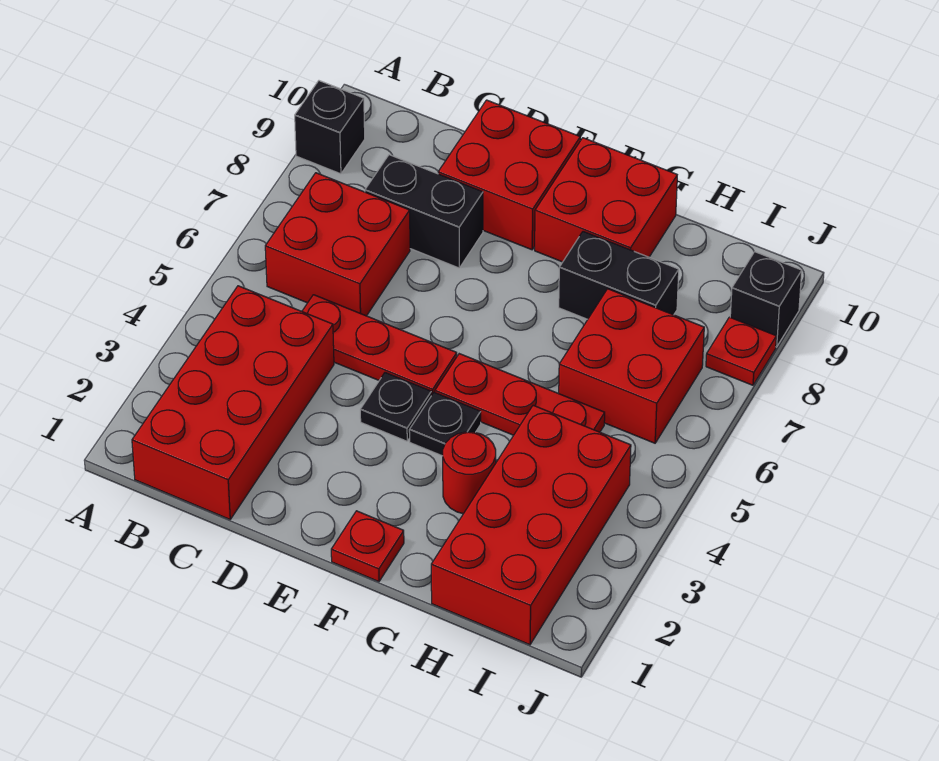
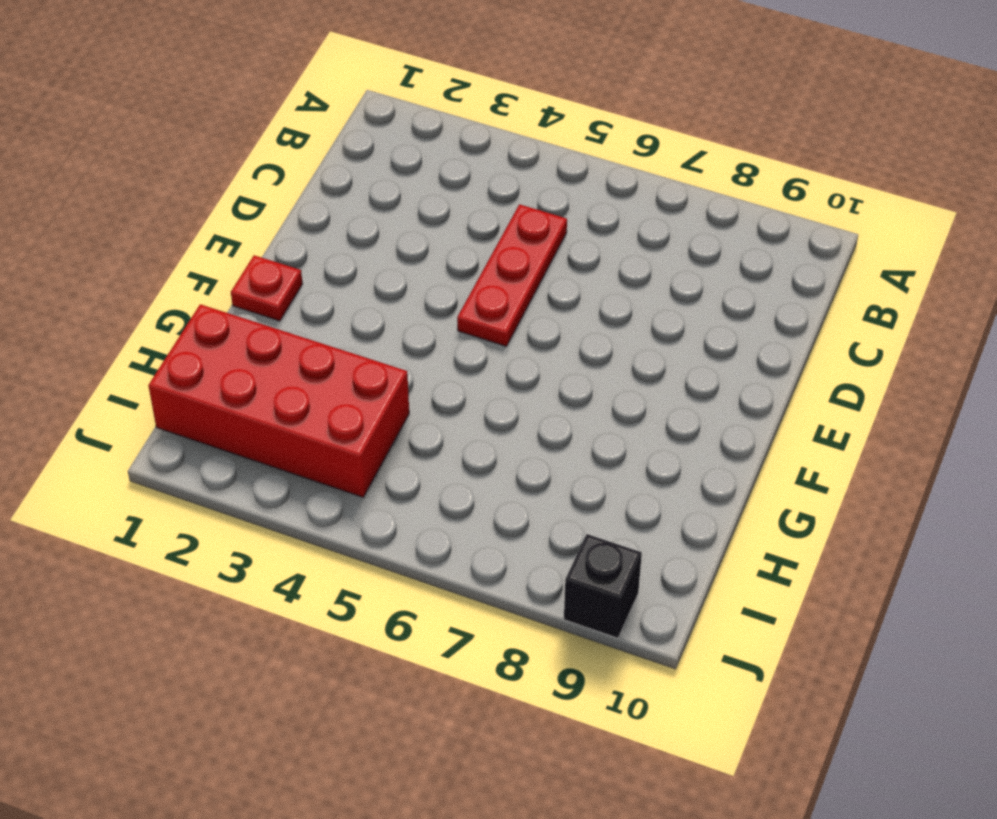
none -> black brick A9 level 1
none -> red brick B1:C4 level 1
none -> red brick B6:C7 level 1

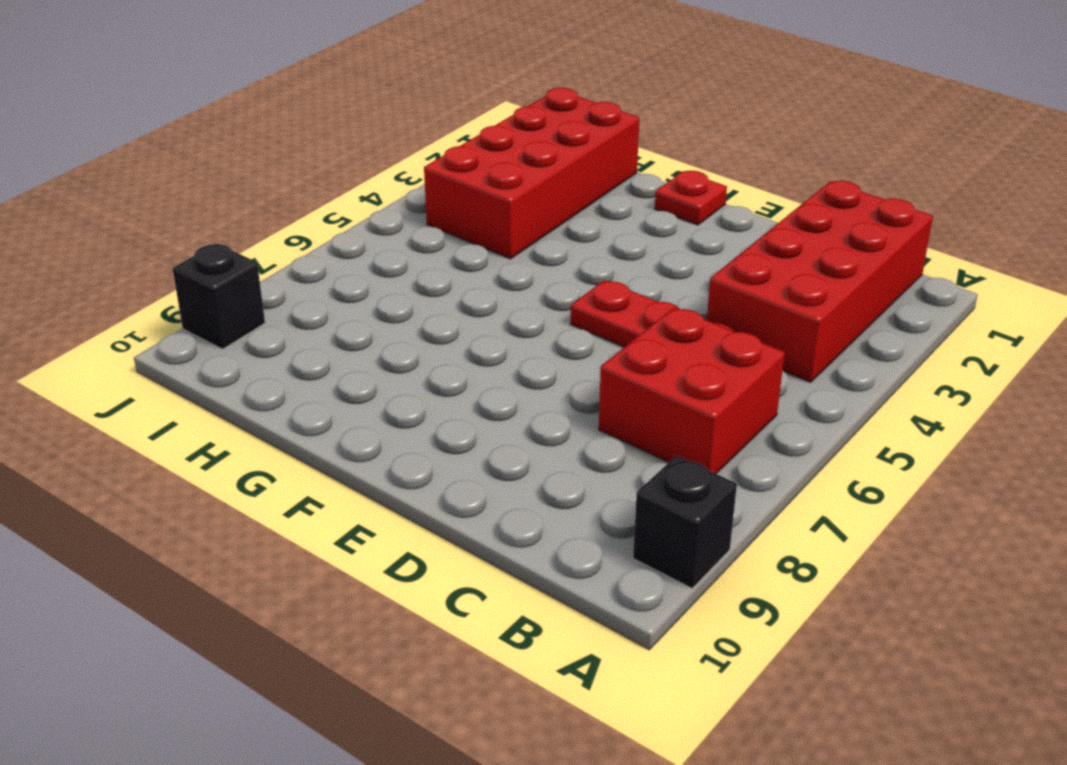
none -> black brick C8:D8 level 1
none -> red brick D9:E10 level 1
none -> black plate E4 level 1

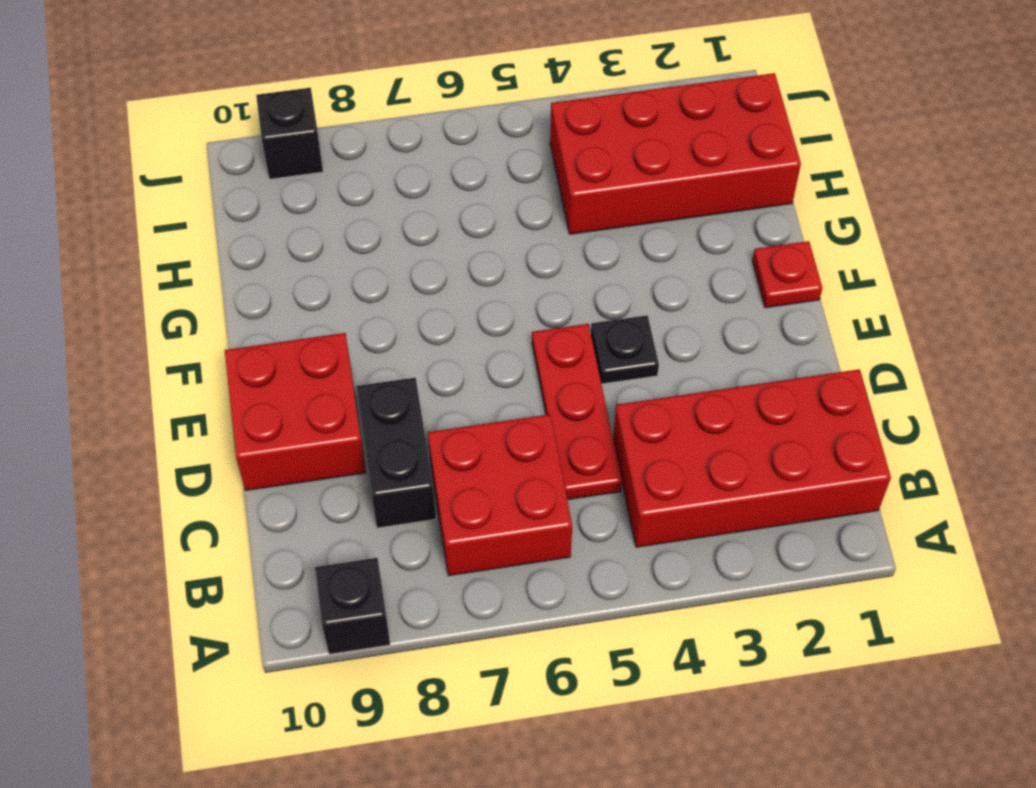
none -> black plate F4 level 1
none -> red plate F5:H5 level 1
none -> red brick F9:G10 level 1

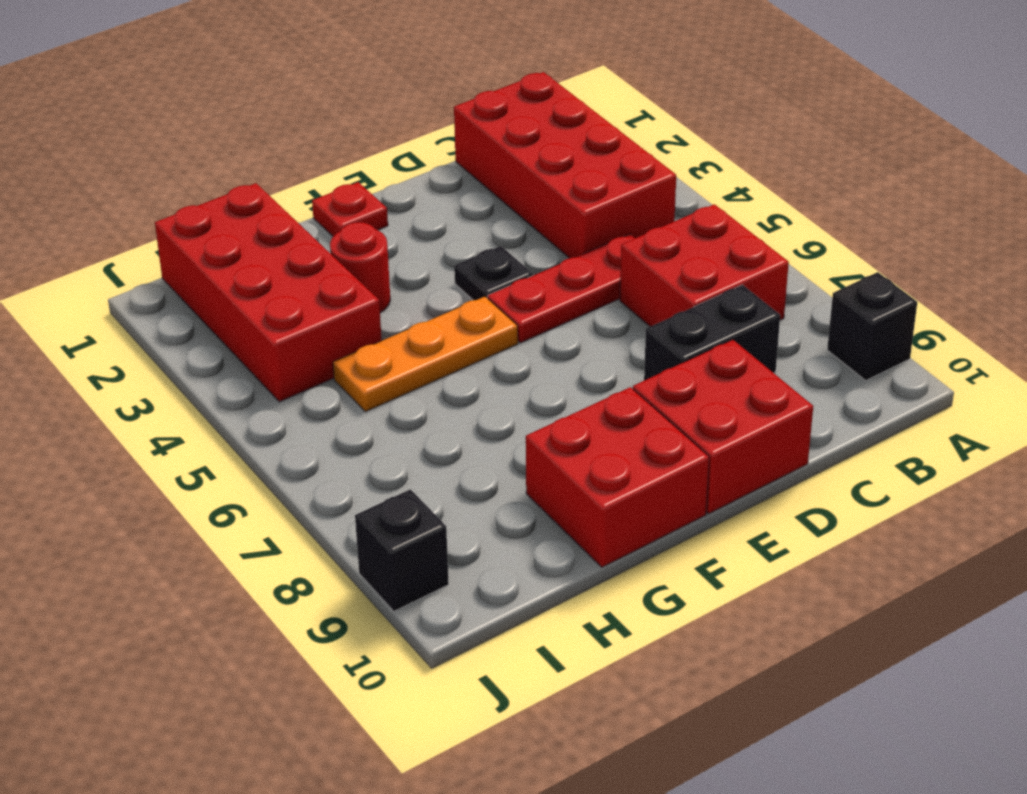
orange plate F5:H5 level 1 -> red plate F5:H5 level 1
none -> black plate F4 level 1
none -> black brick G8:H8 level 1
none -> red brick H6:I7 level 1

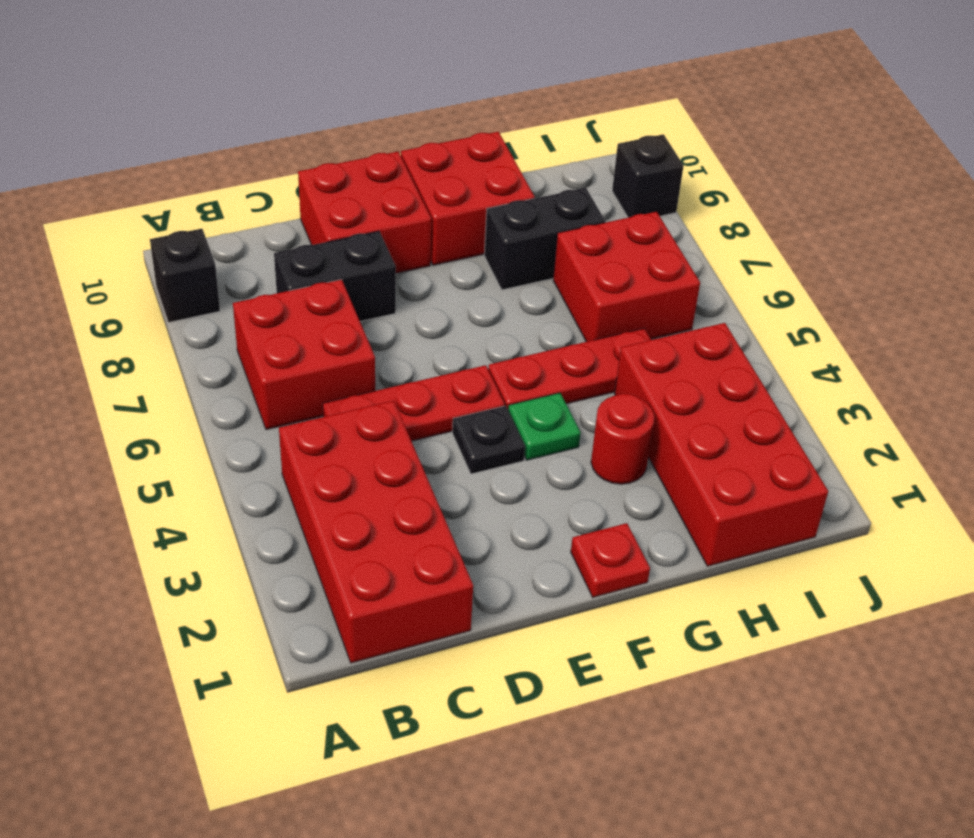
green plate F4 level 1 -> black plate F4 level 1
none -> red plate J8 level 1

